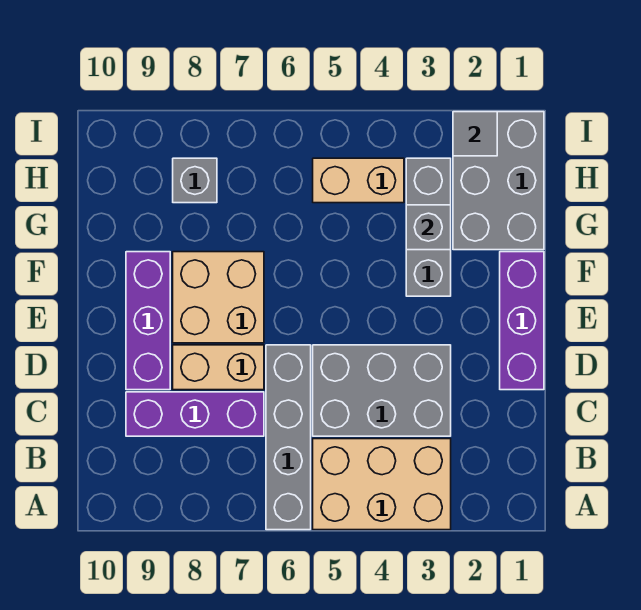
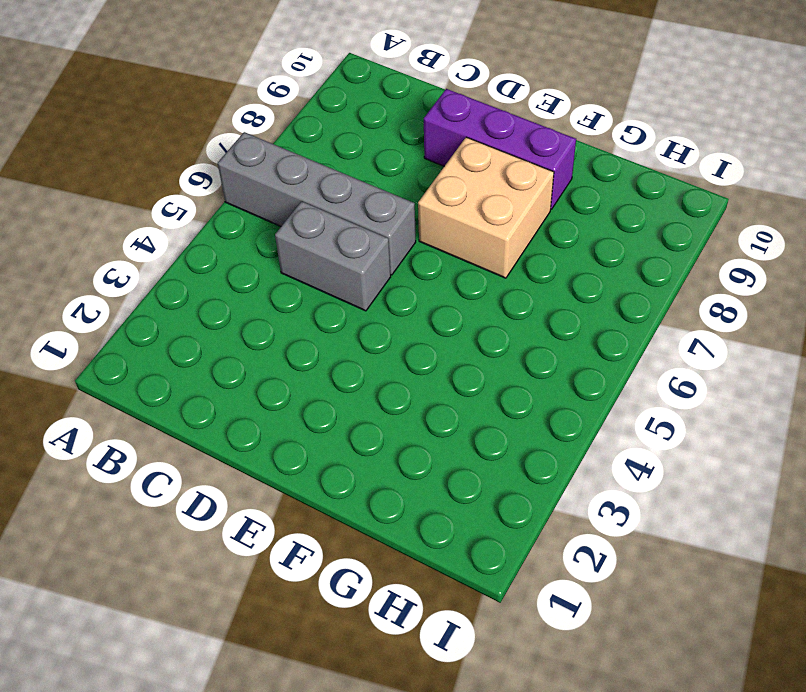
grey brick C5:D5 level 1 -> grey brick C3:D5 level 1
none -> tan brick A3:B5 level 1
none -> purple brick C7:C9 level 1
none -> purple brick D1:F1 level 1

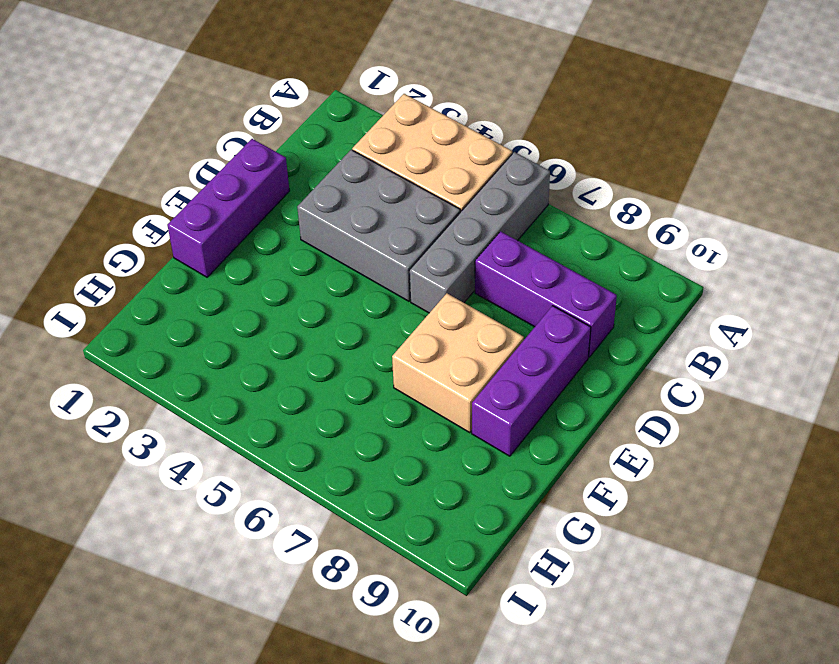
none -> tan brick D7:D8 level 1
none -> grey brick F3:H3 level 1
none -> grey brick G1:I2 level 1

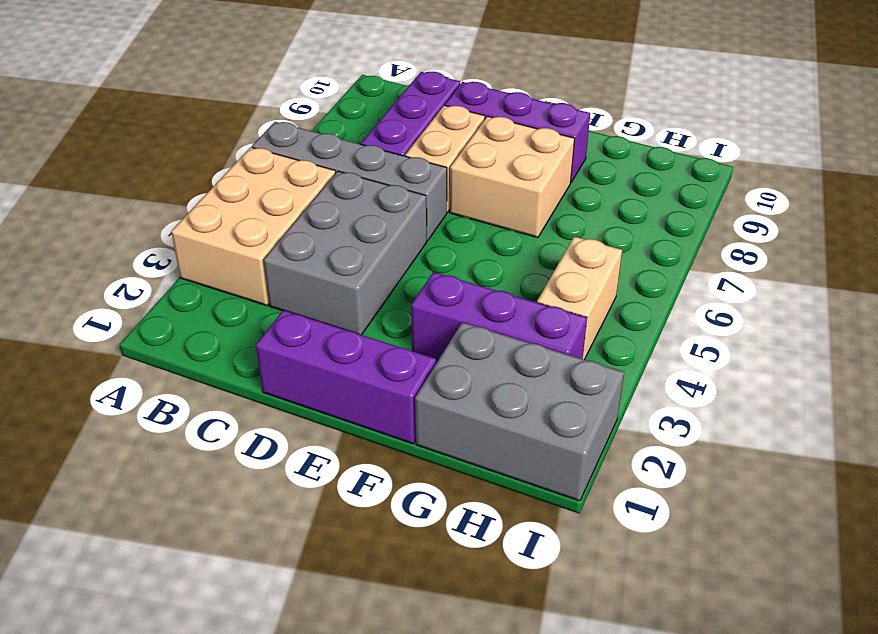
purple brick F3:H3 level 1 -> grey brick F3:H3 level 1
none -> grey brick H8 level 1
none -> grey brick G3 level 2
none -> grey tile I2 level 2

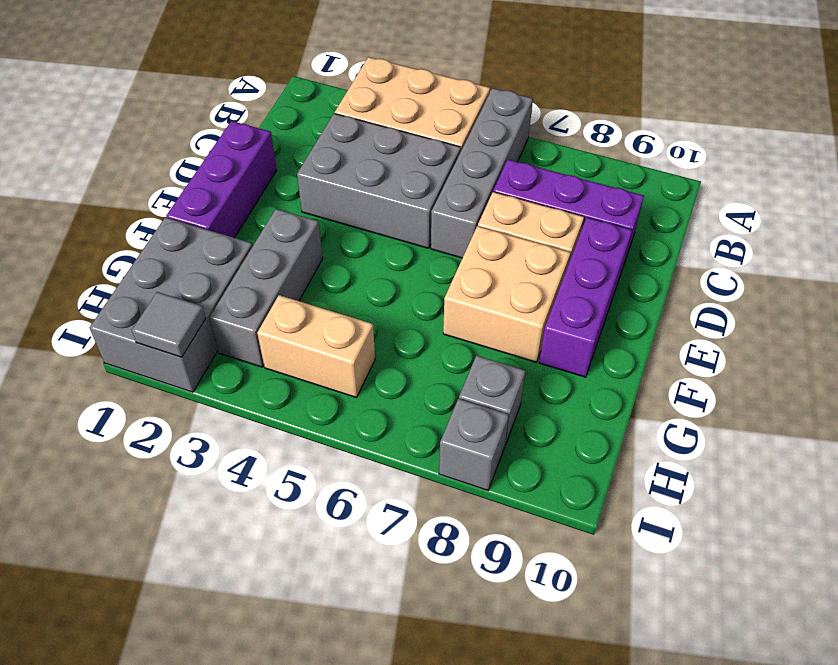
grey brick I8 level 1 -> grey brick G3 level 2

